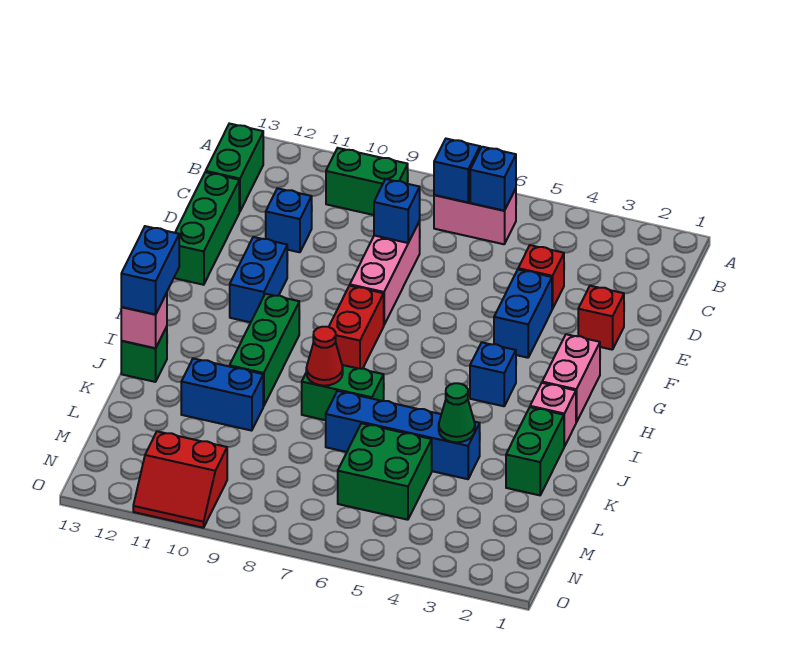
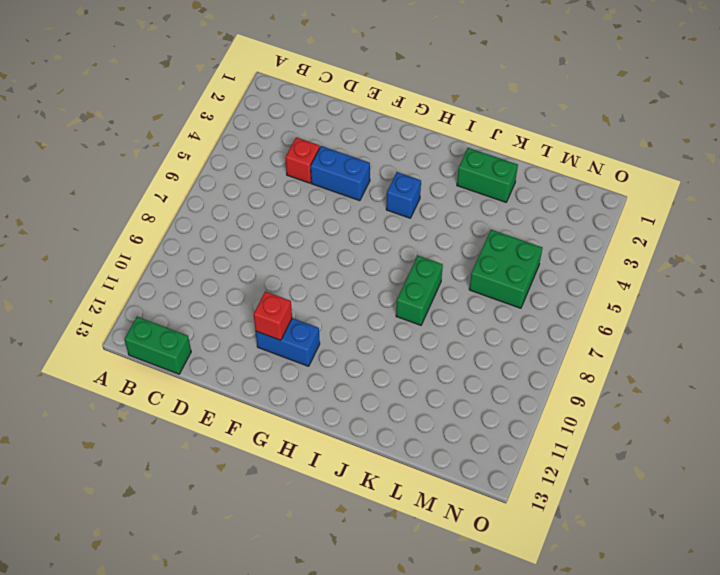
red brick F11 level 2 -> red brick E2 level 1
none -> pink brick B6:B7 level 1
none -> green brick B9:B10 level 1
none -> pink brick D8:F8 level 1

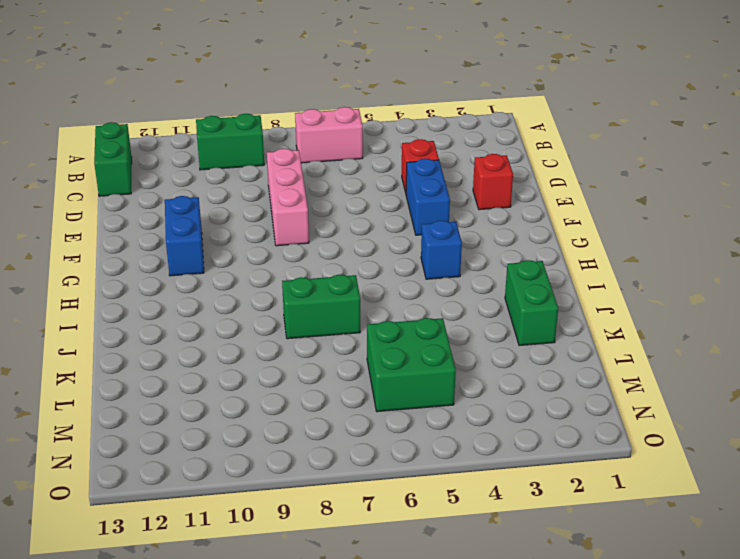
none -> blue brick D11 level 1
none -> green brick D13:F13 level 1
none -> pink brick G2:H2 level 1

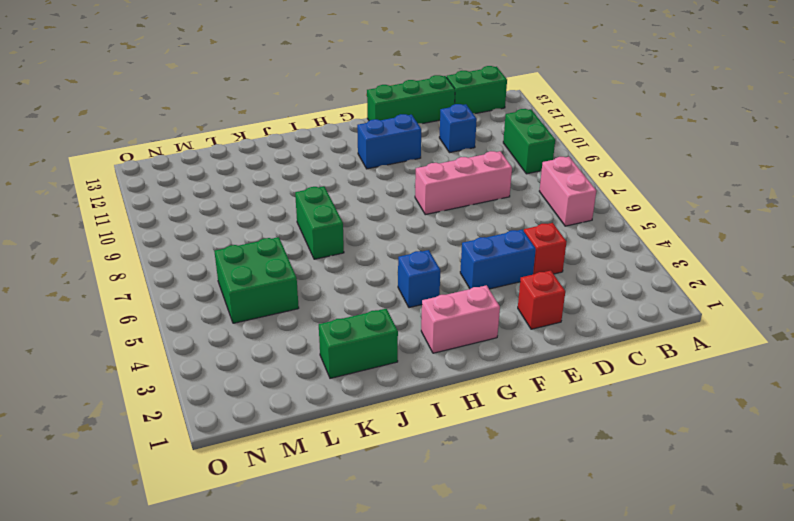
none -> red brick G8:H8 level 1
none -> green brick H10:J10 level 1
none -> pink brick I2 level 1

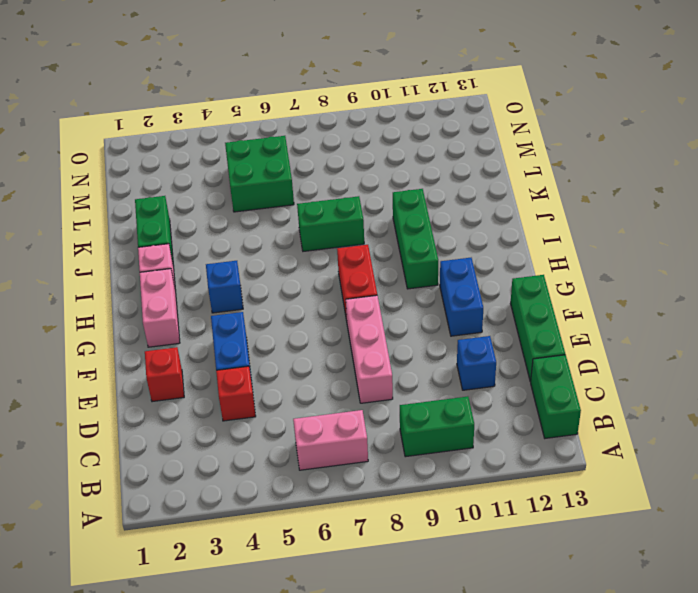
none -> green brick J13 level 1
none -> blue brick K4:K7 level 1
none -> blue brick K10:K11 level 1

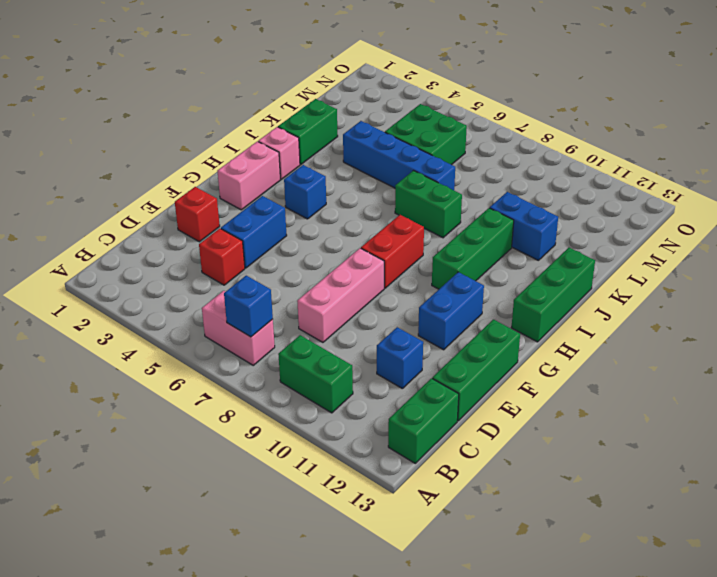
green brick H13:J13 level 1 -> green brick J13 level 1
none -> red slope N10:O11 level 1 top N
none -> blue brick B6 level 2
none -> blue brick D8 level 2

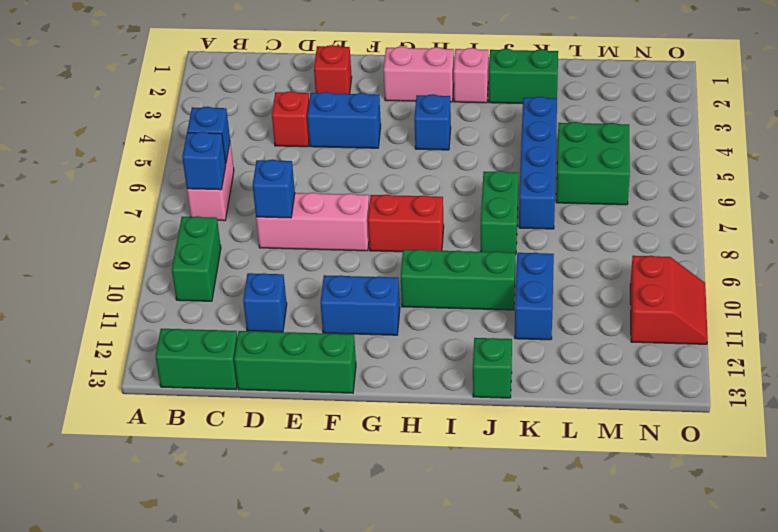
none -> red cone J8 level 2
none -> pink brick J13 level 2
none -> green cone K4 level 2

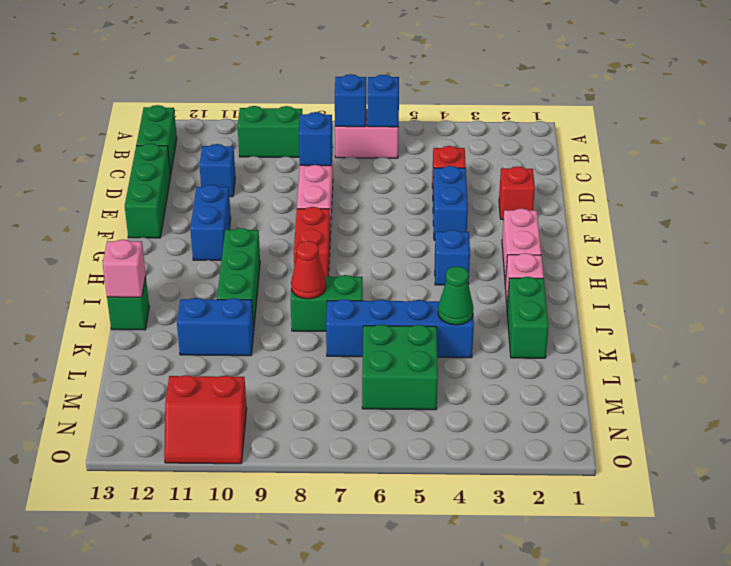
none -> blue brick I13:J13 level 3

